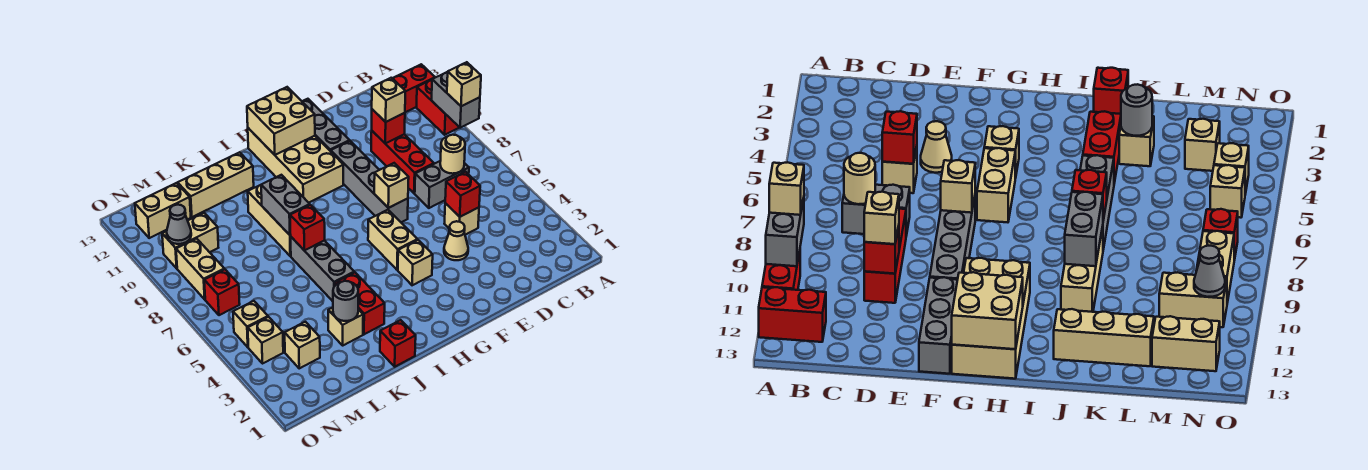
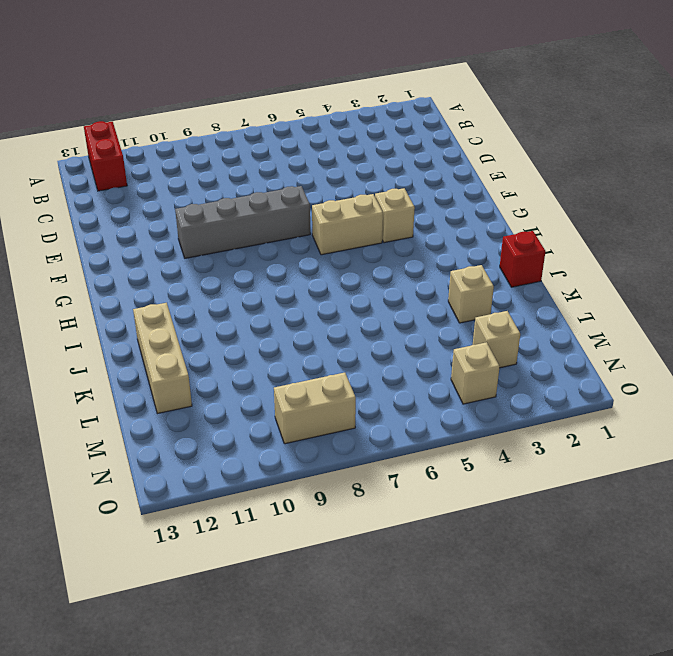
none -> red brick A10:A11 level 1
none -> grey brick C7:D7 level 1
none -> tan brick D5 level 1
none -> red brick D8:D10 level 1

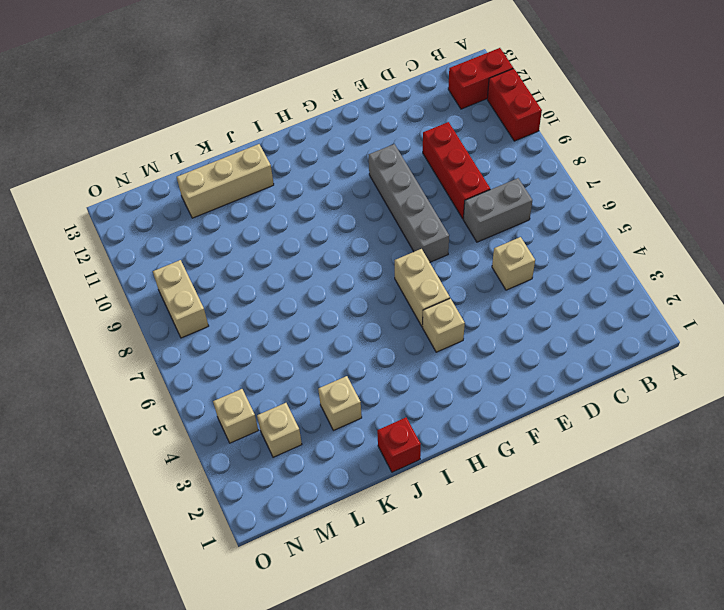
none -> tan cone E4 level 1
none -> grey brick F11:F13 level 1
none -> tan brick G10:H13 level 1
none -> red brick J3:J4 level 1

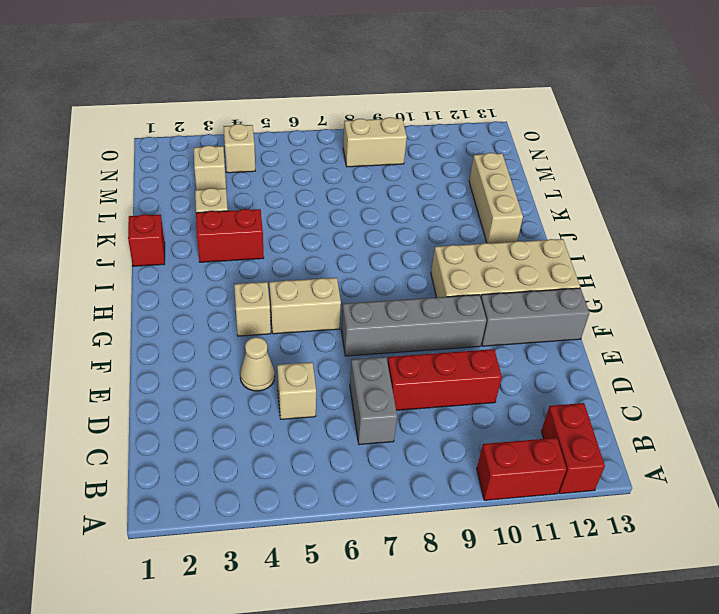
none -> grey brick J5:J7 level 1
none -> tan brick J8:J10 level 1
none -> tan brick M10:N10 level 1
none -> tan brick M12:N12 level 1

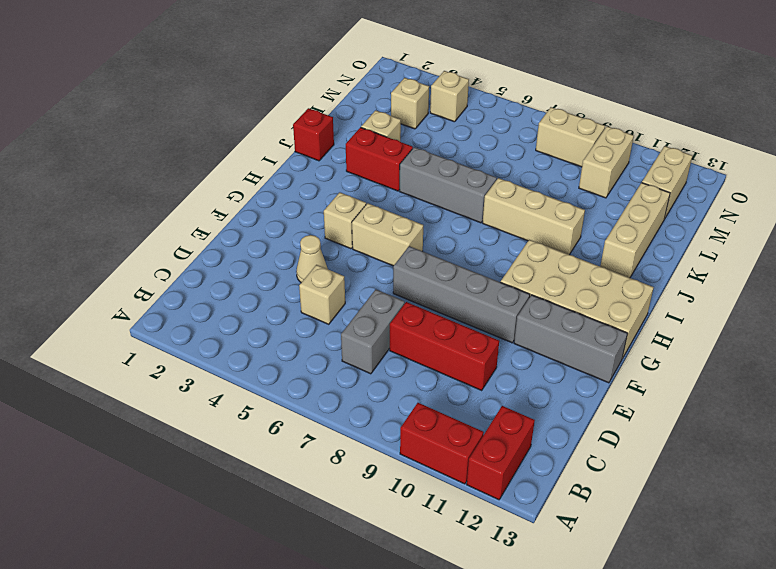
none -> tan brick N5 level 1
none -> red brick N7 level 1
none -> grey brick A9:A10 level 2
none -> tan round brick C7 level 2

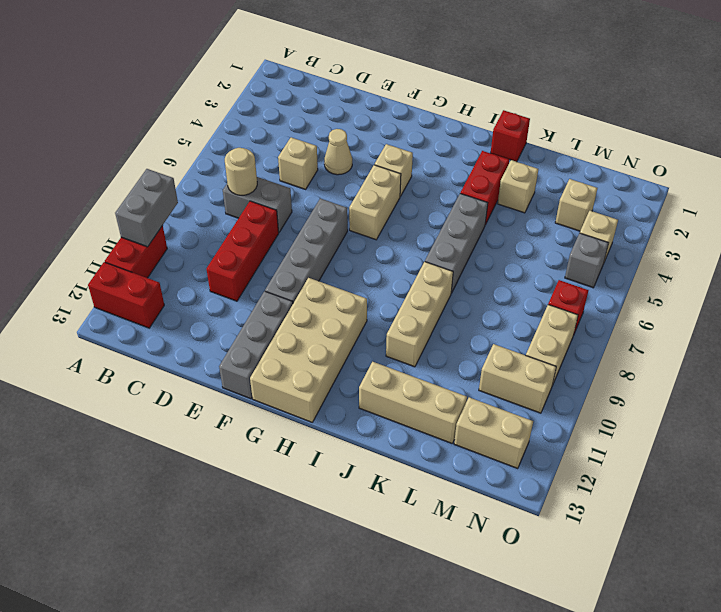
grey brick N5 level 1 -> tan brick N5 level 1
none -> red brick D5 level 2
none -> red brick D10 level 2
none -> tan brick F7 level 2
none -> tan brick G12:H13 level 2

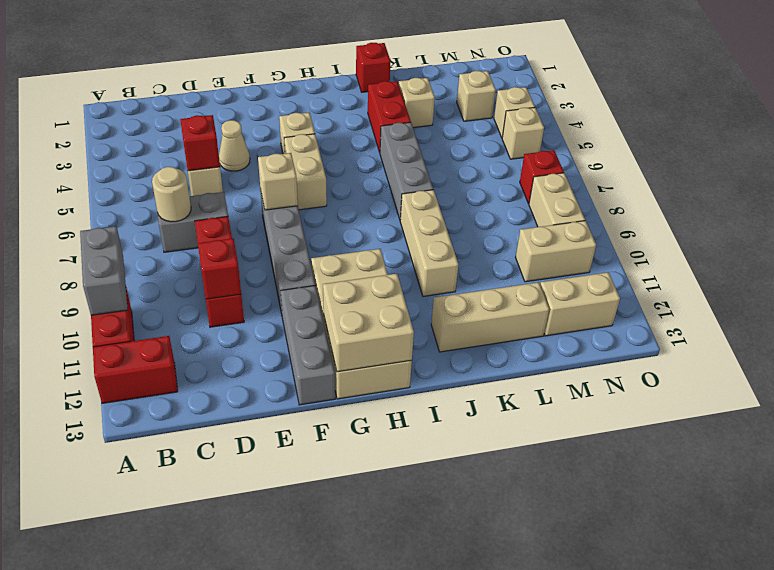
none -> red brick J7 level 2
none -> grey brick J8:J9 level 2
none -> grey round brick K3 level 2
none -> grey cone N10 level 2

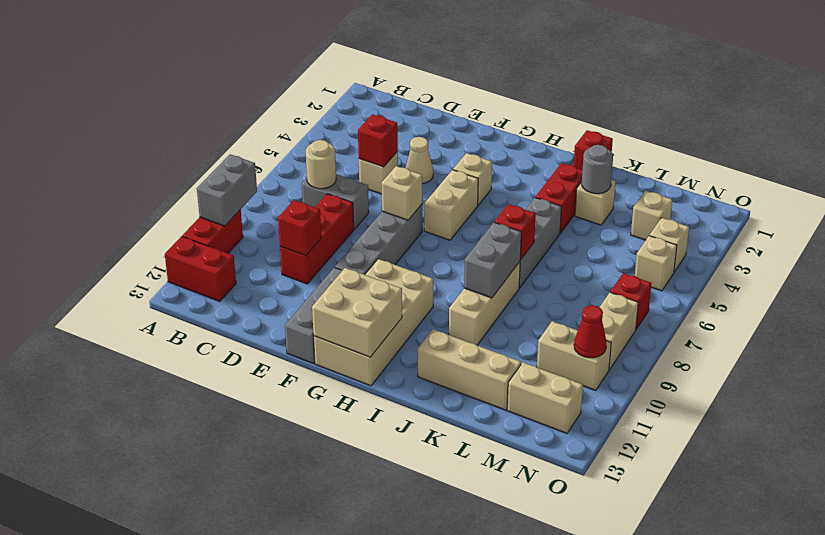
red cone N10 level 2 -> grey cone N10 level 2
none -> tan brick A9 level 3
none -> tan brick D10 level 3

